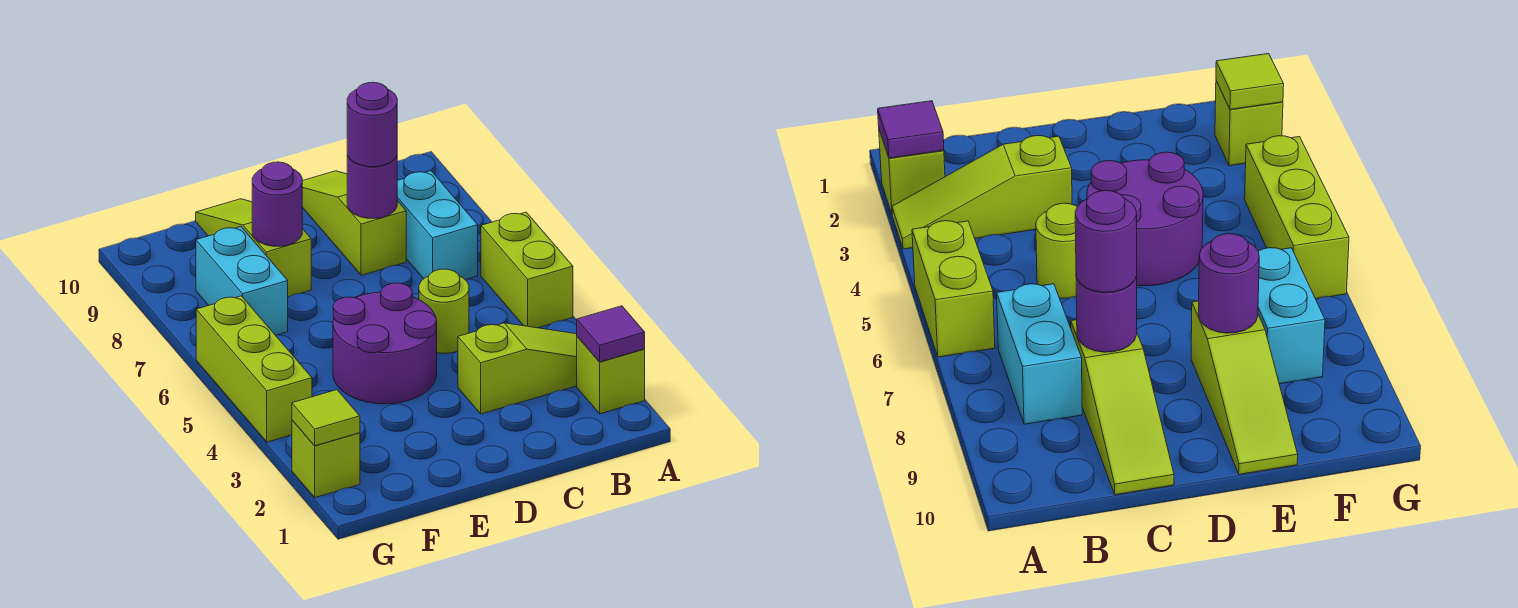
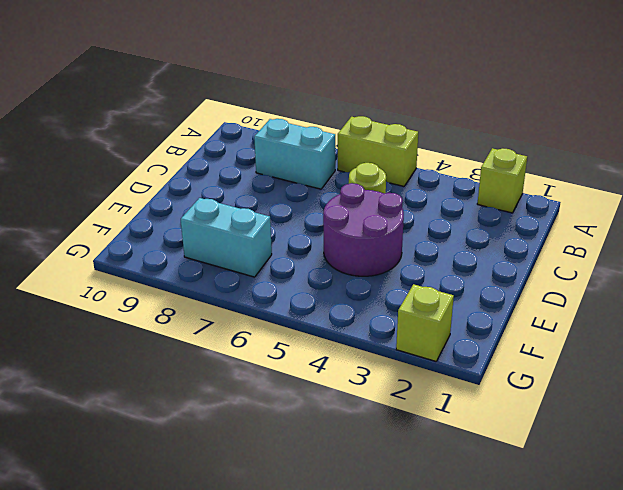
none -> lime slope A3:C3 level 1 top C
none -> lime slope C8:C10 level 1 top 8
none -> lime slope E8:E10 level 1 top 8

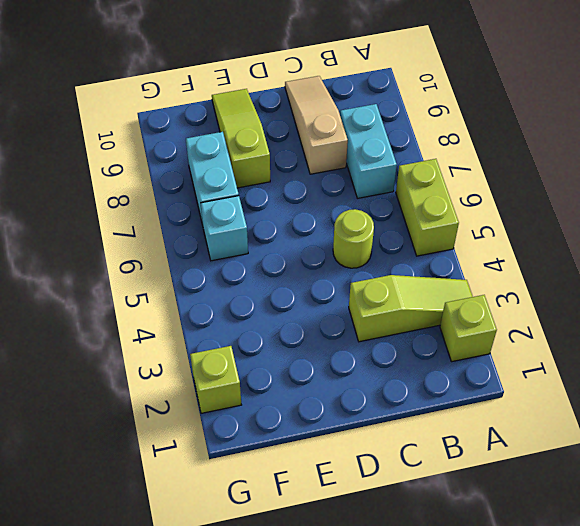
tan slope C8:C10 level 1 top 8 -> lime slope C8:C10 level 1 top 8
cyan brick F6 level 1 -> none
none -> purple round brick D4:E5 level 1
none -> lime brick G4:G6 level 1
none -> purple tile A2 level 2

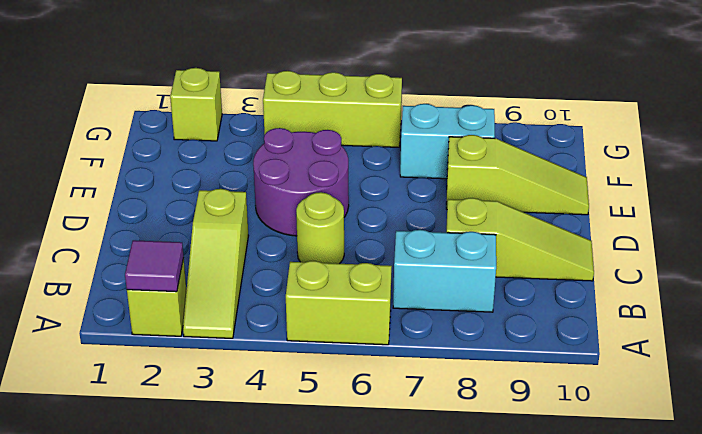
none -> purple round brick C8 level 2
none -> purple round brick E8 level 2
none -> lime tile G2 level 2

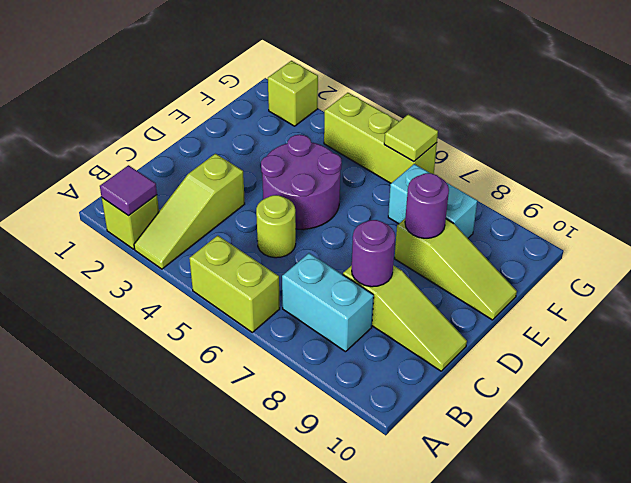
lime tile G6 level 2 -> lime tile G2 level 2
none -> purple round brick C8 level 3

